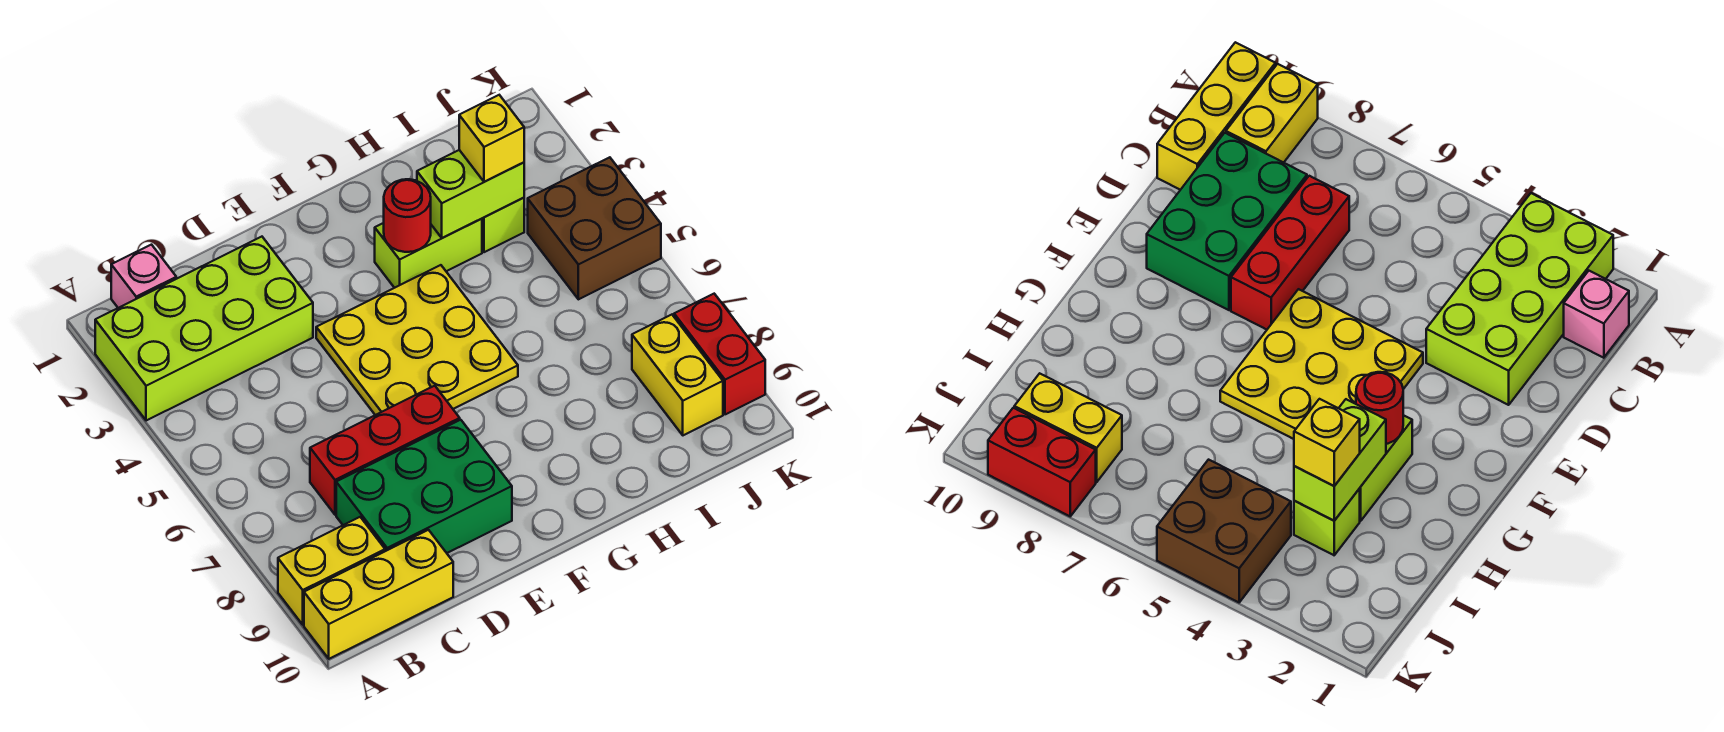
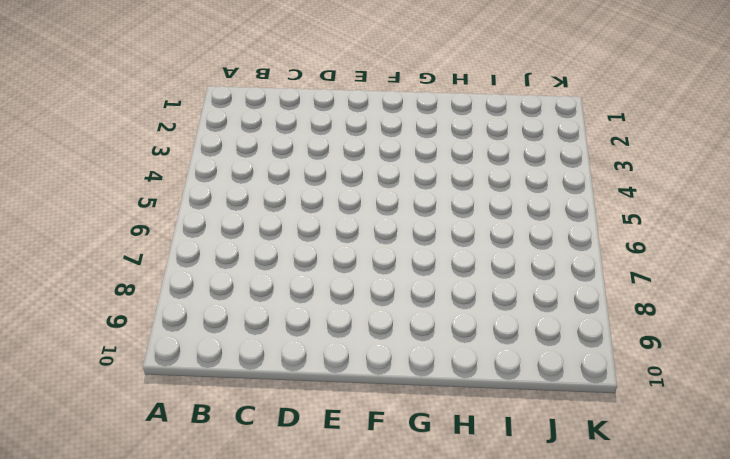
none -> lime brick A2:D3 level 1
none -> yellow brick A9:B9 level 1
none -> yellow brick A10:C10 level 1

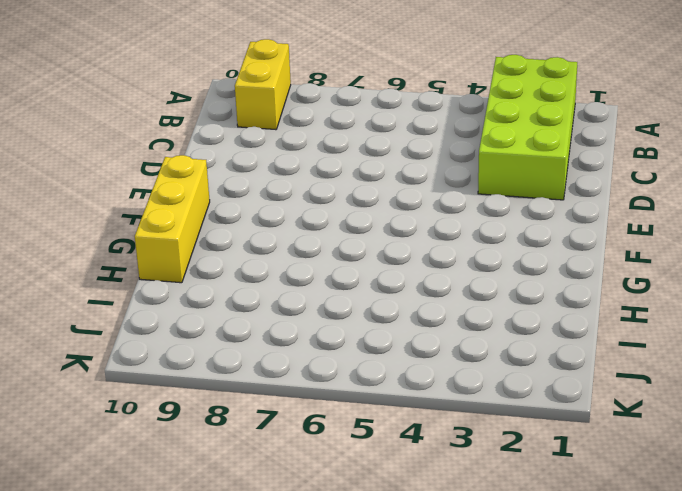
yellow brick F10:H10 level 1 -> yellow brick A10:C10 level 1
none -> pink brick B1 level 1
none -> red brick C7:E7 level 1
none -> green brick C8:E9 level 1

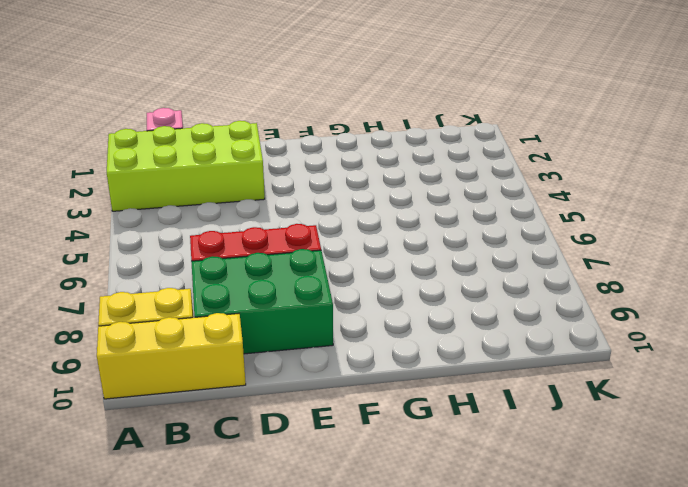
none -> yellow plate E4:G6 level 1
none -> lime brick G3:H3 level 1
none -> lime brick I3 level 1

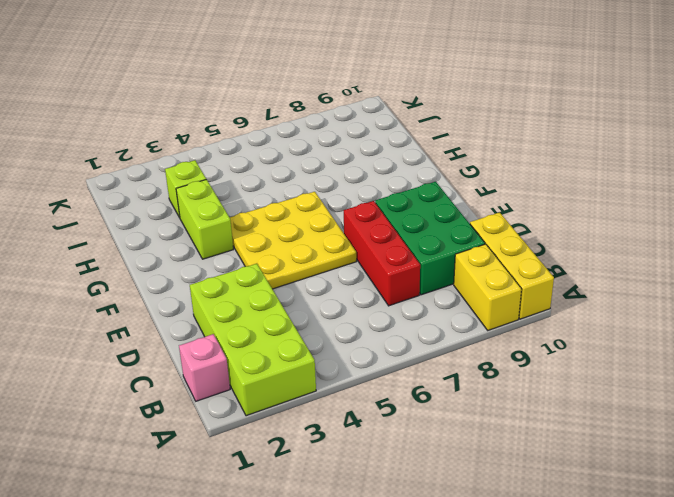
none -> brown brick J4:K5 level 1
none -> yellow brick J8:J9 level 1
none -> red brick K8:K9 level 1

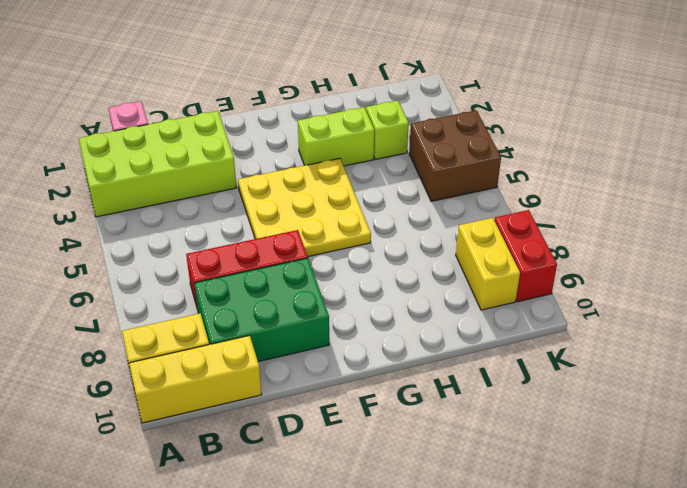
none -> red round brick G3 level 2
none -> lime brick H3:I3 level 2
none -> yellow brick I3 level 3

